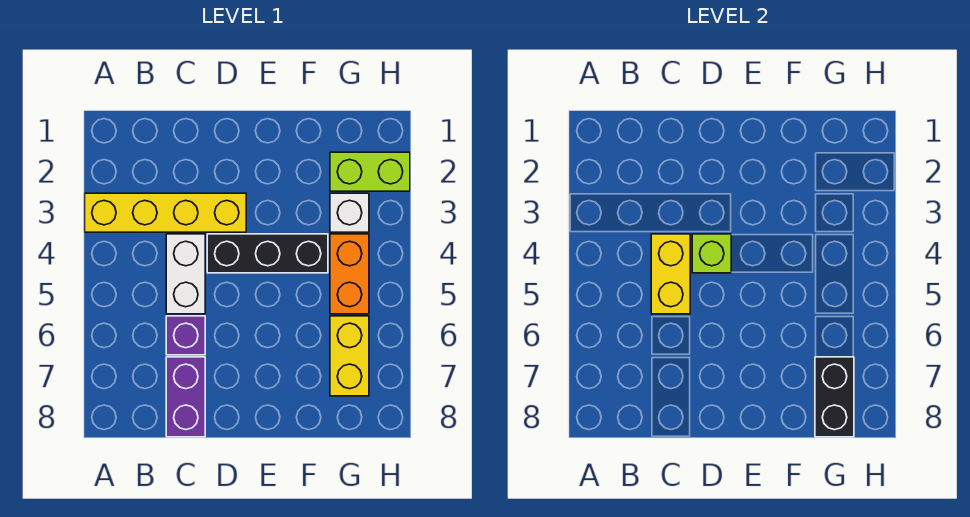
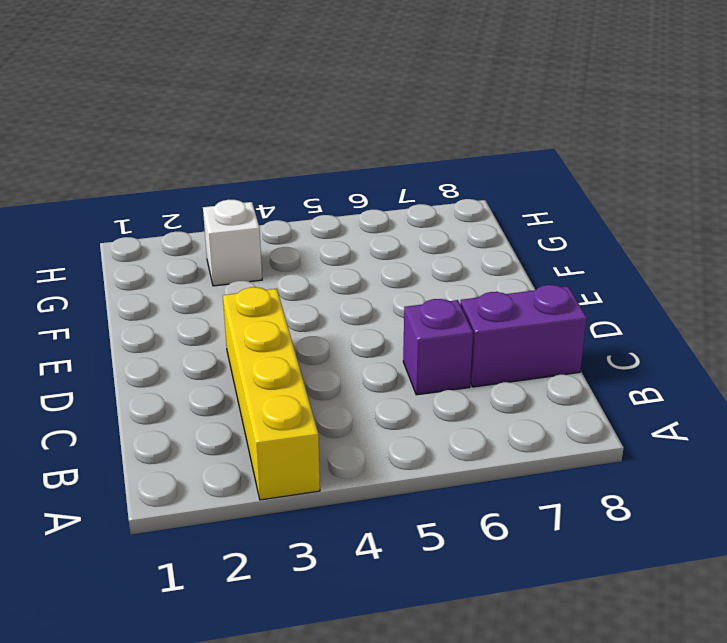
none -> white brick C4:C5 level 1
none -> black brick D4:F4 level 1
none -> lime brick G2:H2 level 1

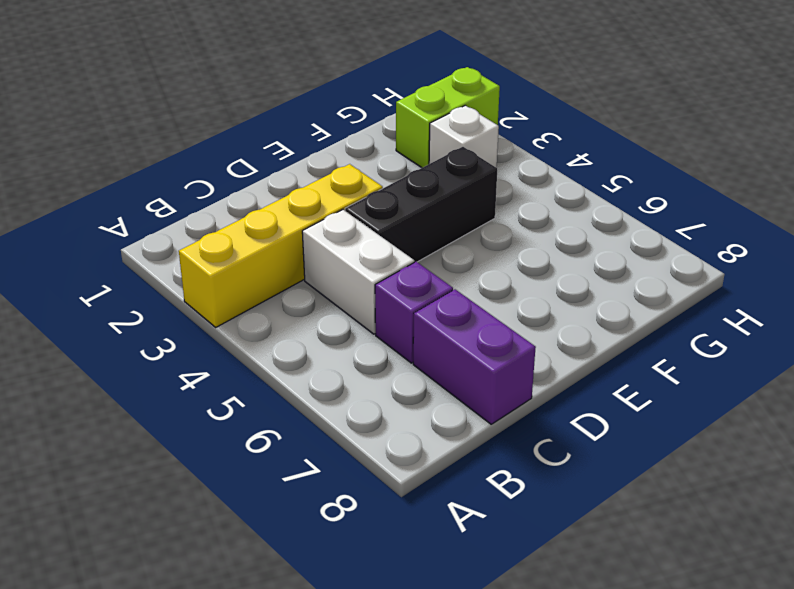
none -> orange brick G4:G5 level 1
none -> yellow brick G6:G7 level 1
none -> yellow brick C4:C5 level 2

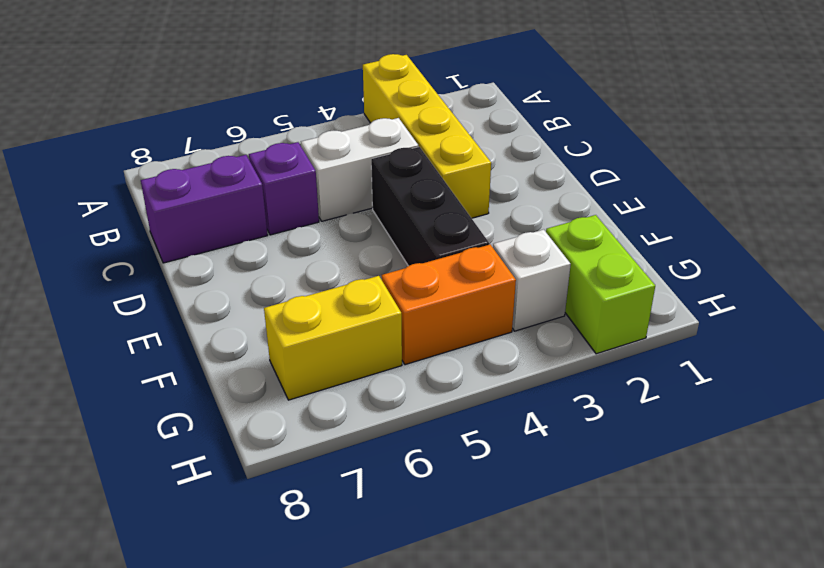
none -> yellow brick C4:C5 level 2
none -> lime brick D4 level 2
none -> black brick G7:G8 level 2

